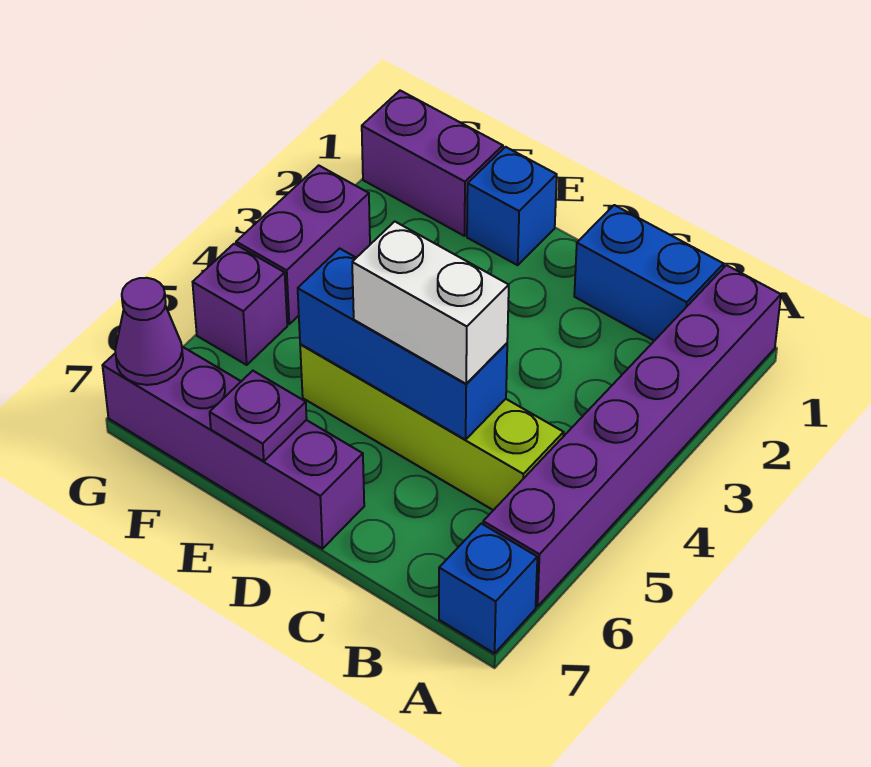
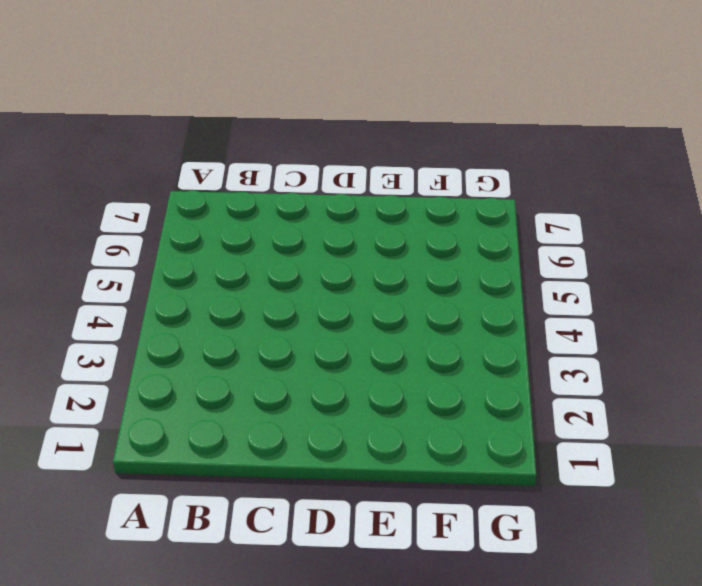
none -> purple brick A1:A6 level 1
none -> blue brick A7 level 1
none -> blue brick B1:C1 level 1

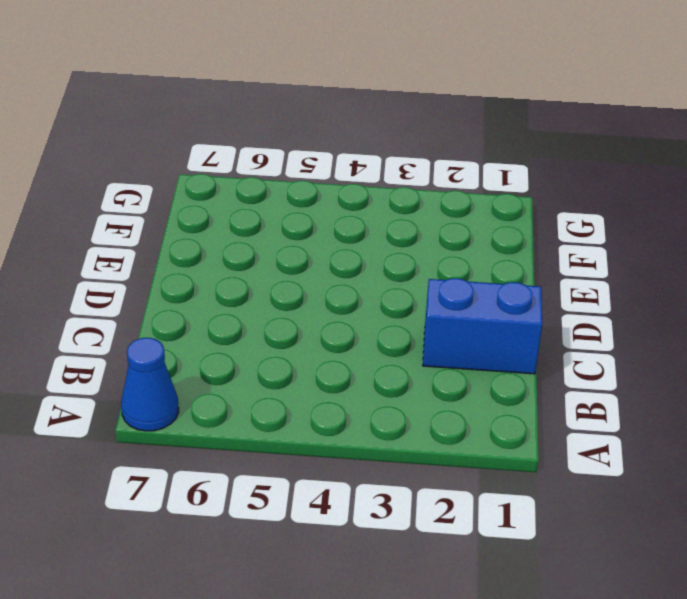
blue cone A7 level 1 -> blue brick A7 level 1
blue brick C1:C2 level 1 -> blue brick B1:C1 level 1
none -> purple brick A1:A6 level 1
none -> lime brick B5:E5 level 1
none -> purple brick D7:G7 level 1

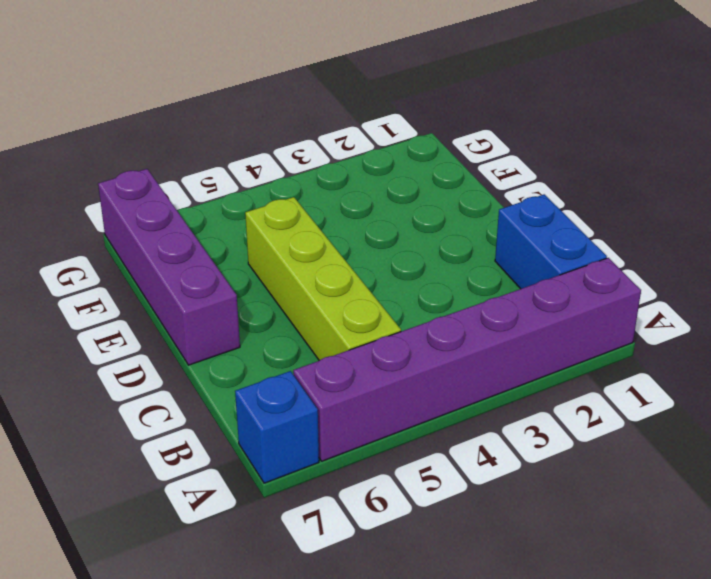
none -> blue brick E1 level 1
none -> purple brick F1:G1 level 1
none -> purple brick G3:G4 level 1

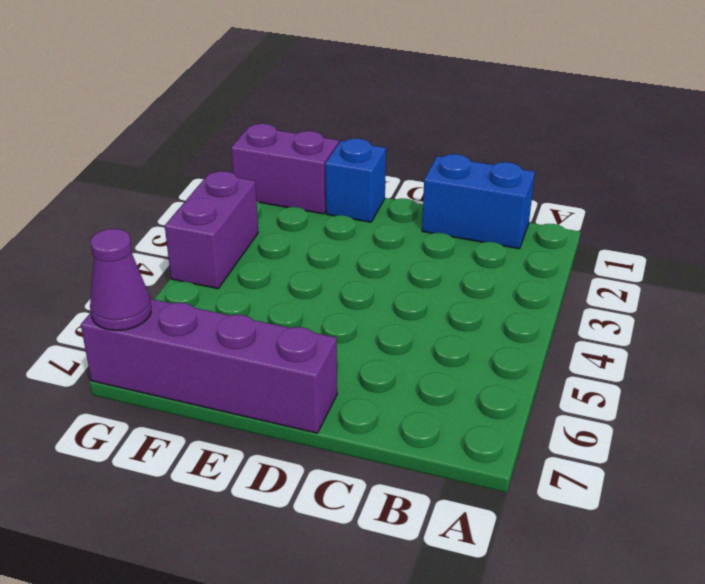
none -> purple brick A1:A6 level 1
none -> blue brick A7 level 1
none -> lime brick B5:E5 level 1

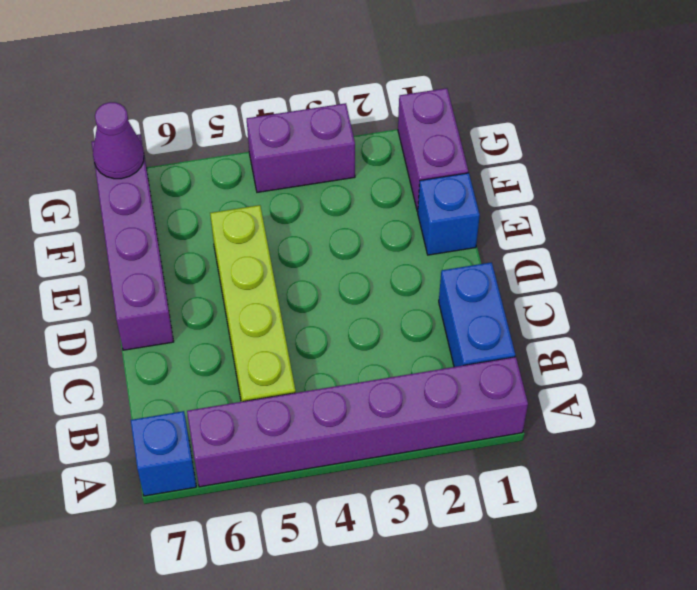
none -> purple brick G5 level 1
none -> blue brick C5:E5 level 2
none -> purple plate E7 level 2

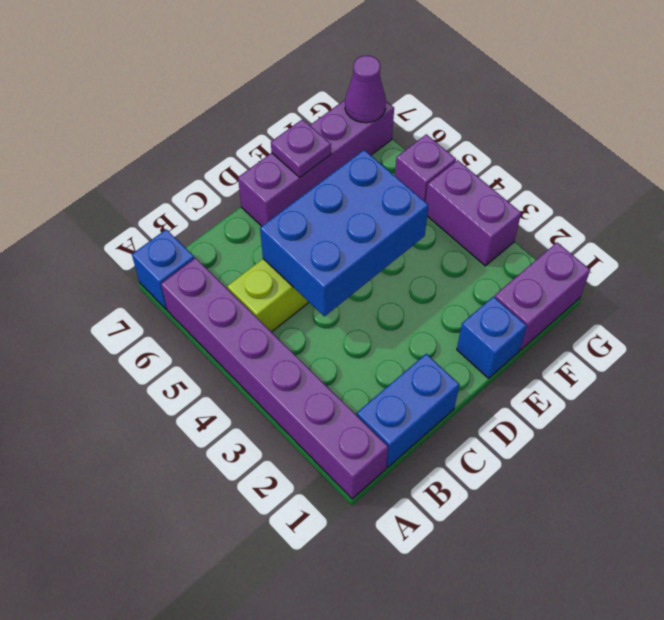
blue brick C4:E5 level 2 -> blue brick C5:E5 level 2
none -> white brick C5:D5 level 3

